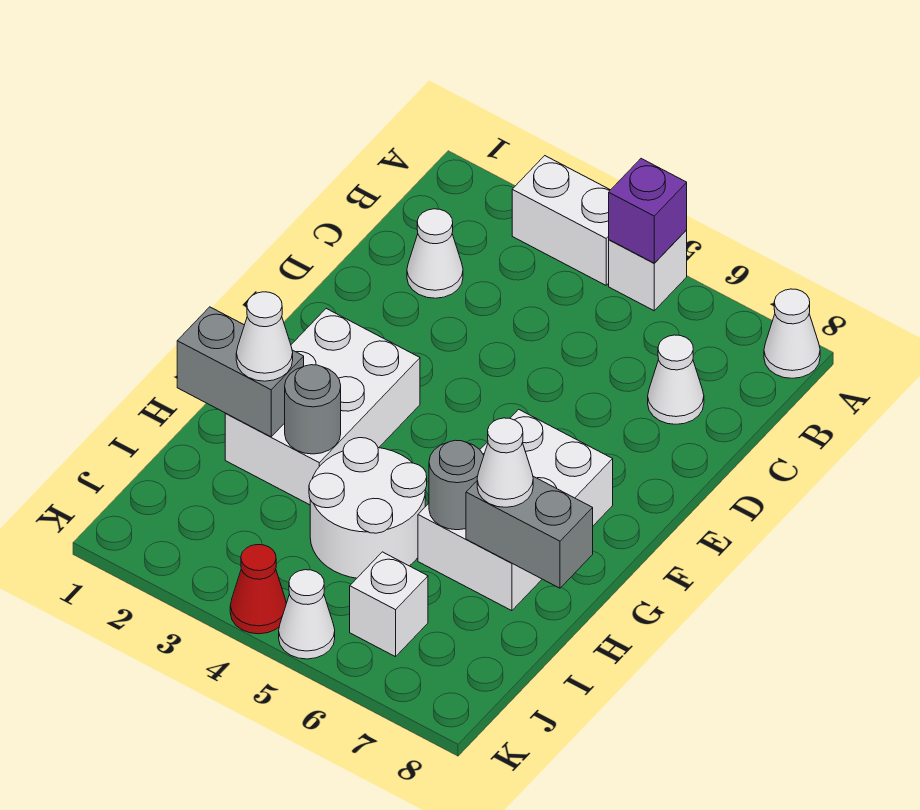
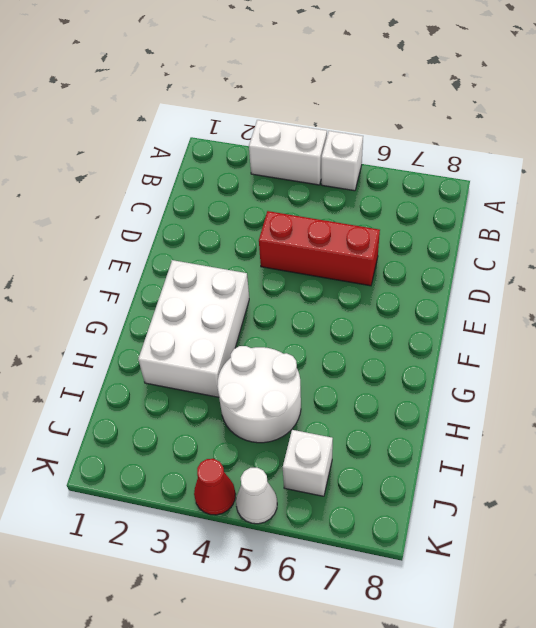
red brick D4:D6 level 1 -> none
none -> white cone A8 level 1
none -> white cone C2 level 1
none -> white cone C7 level 1

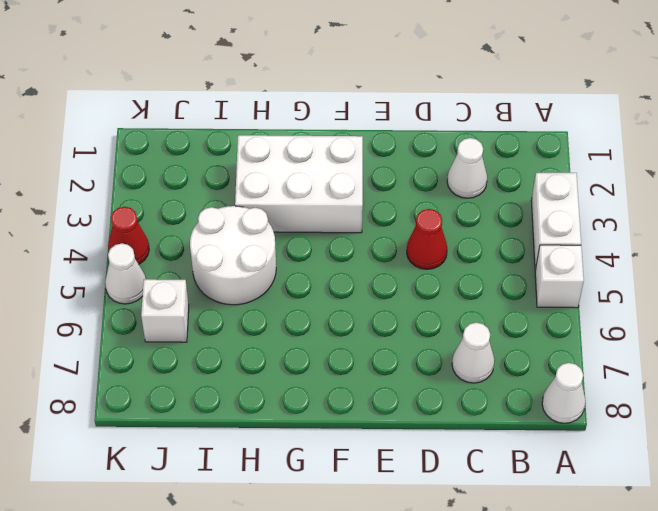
red cone D4 level 1 -> none
none -> white brick F6:H7 level 1
none -> purple brick A5 level 2
none -> grey brick H1:H2 level 2

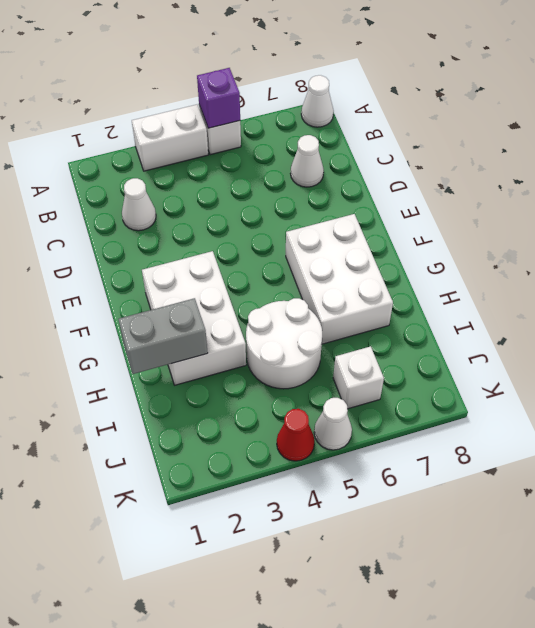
none -> grey round brick H3 level 2
none -> grey round brick H6 level 2
none -> grey brick H7:H8 level 2

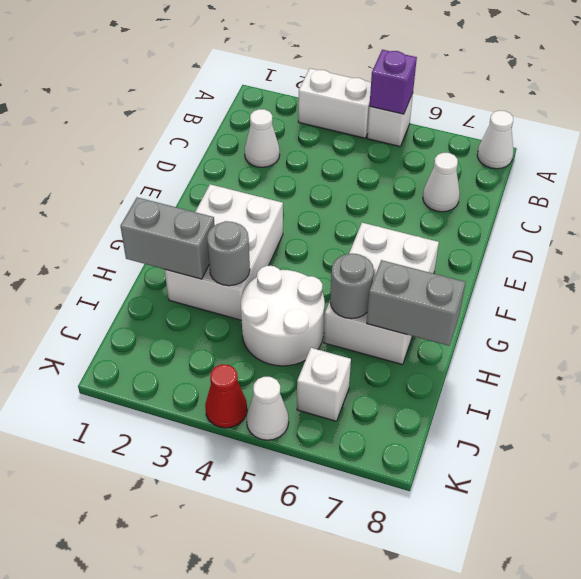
none -> white cone H2 level 3
none -> white cone H7 level 3

